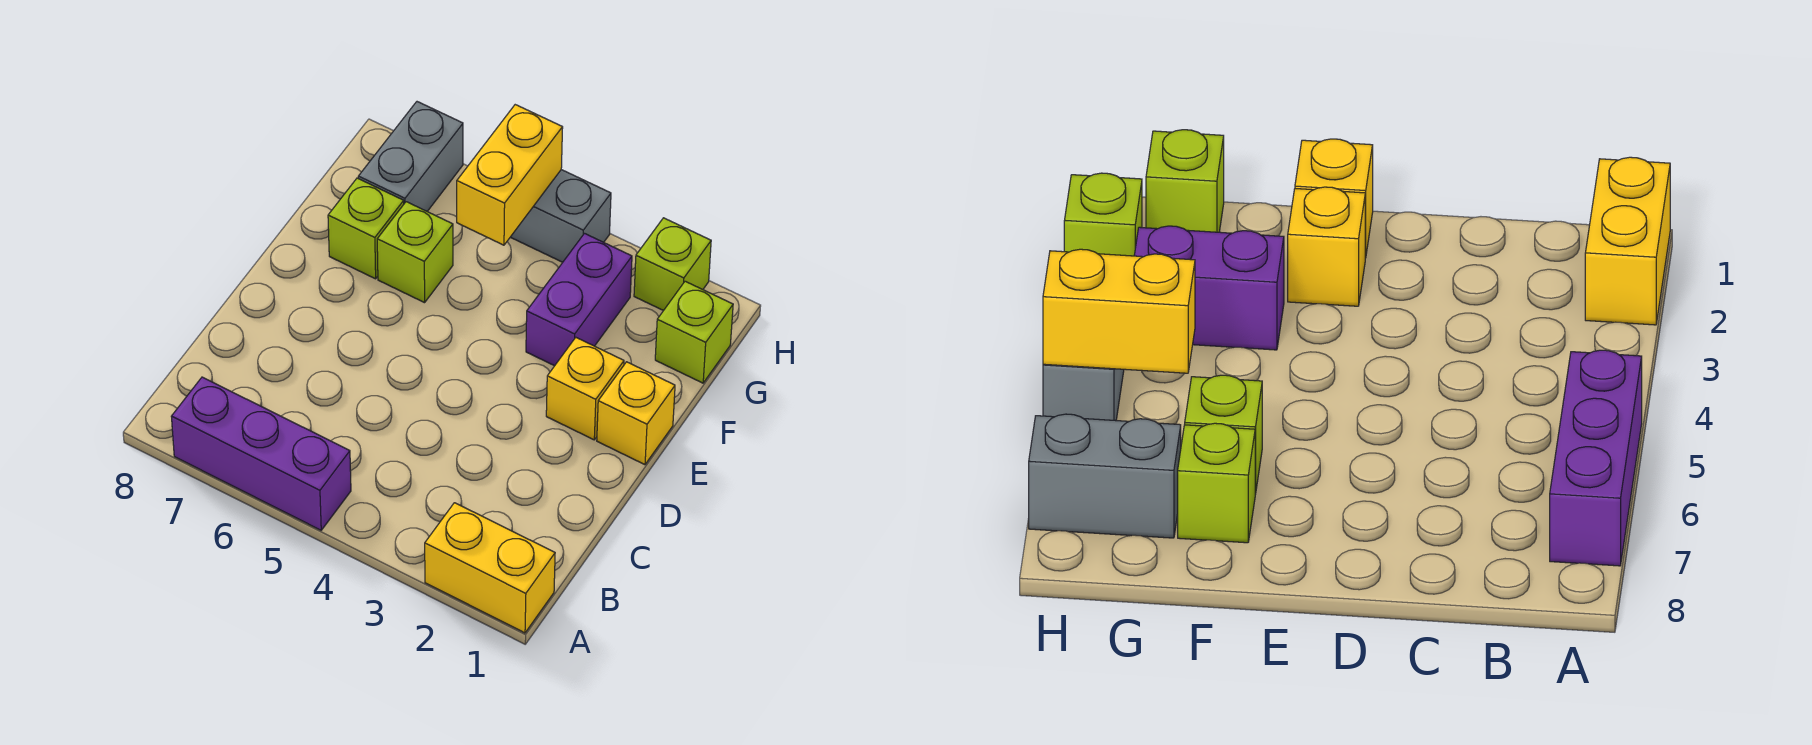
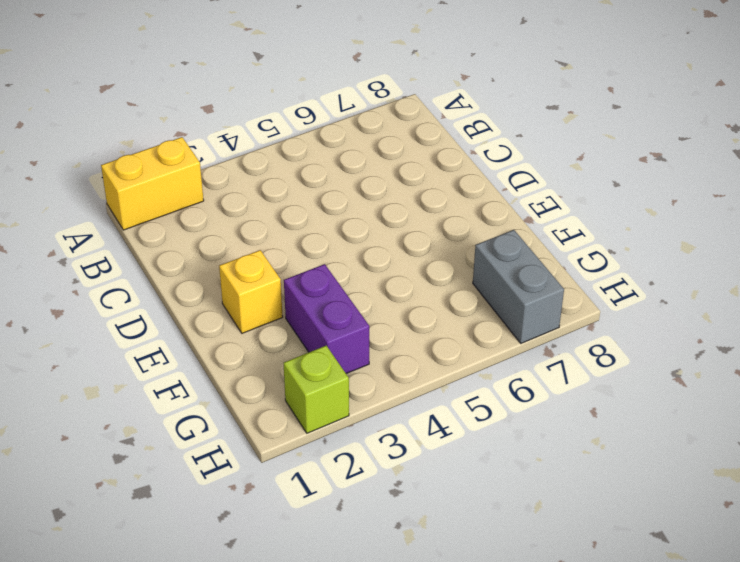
none -> purple brick A5:A7 level 1
none -> yellow brick E1 level 1
none -> lime brick F6 level 1

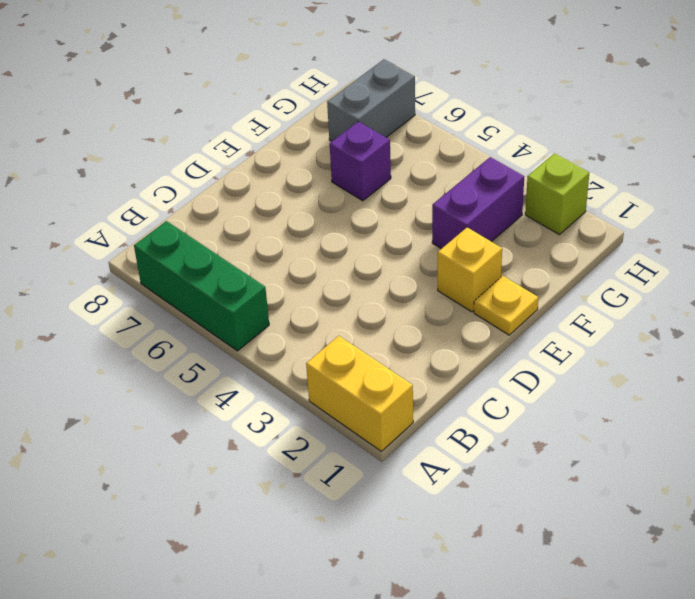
green brick A5:A7 level 1 -> purple brick A5:A7 level 1
yellow plate E1 level 1 -> yellow brick E1 level 1
purple brick F6 level 1 -> lime brick F6 level 1
none -> lime brick F7 level 1
none -> lime brick G1 level 1
none -> grey brick H4:H5 level 1

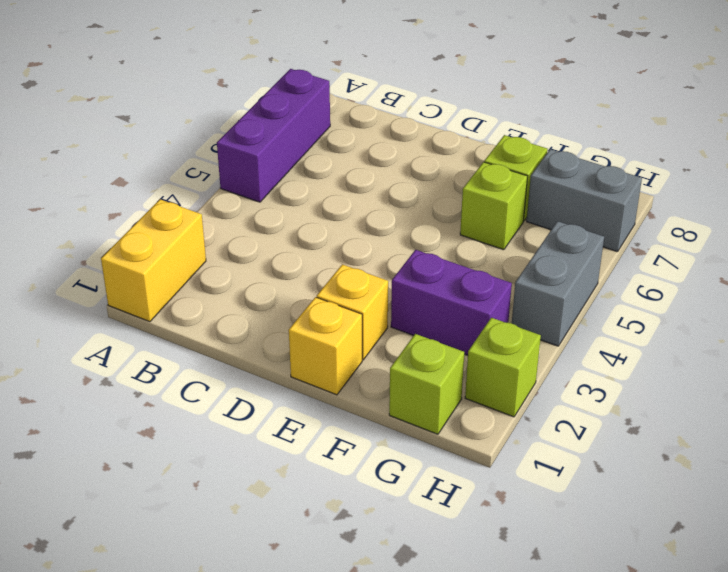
none -> yellow brick G5:H5 level 2

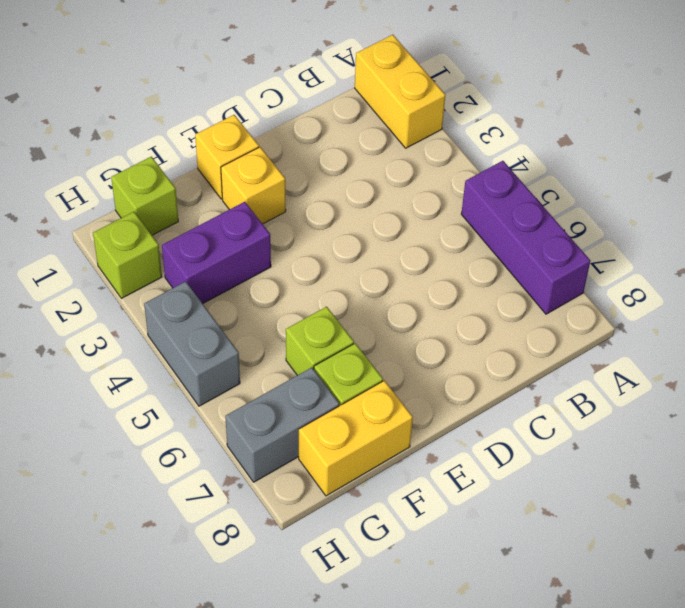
yellow brick F8:G8 level 1 -> yellow brick G5:H5 level 2

